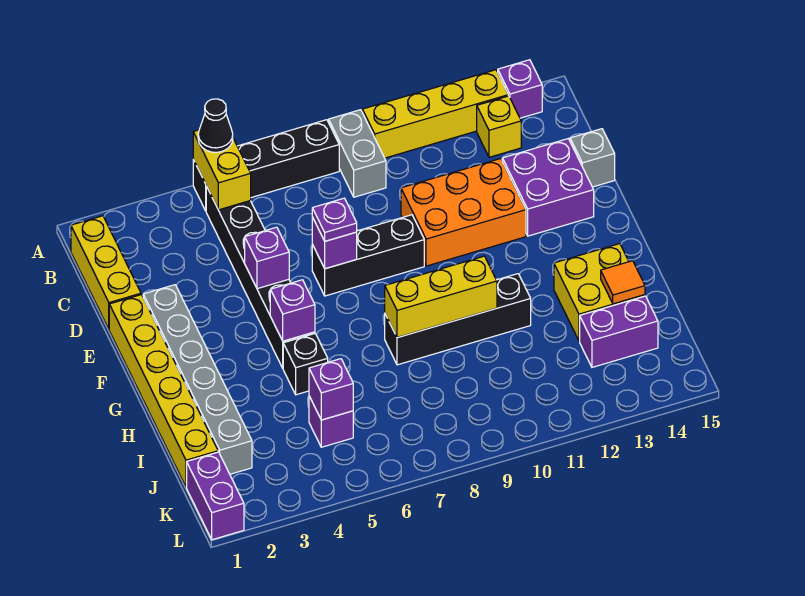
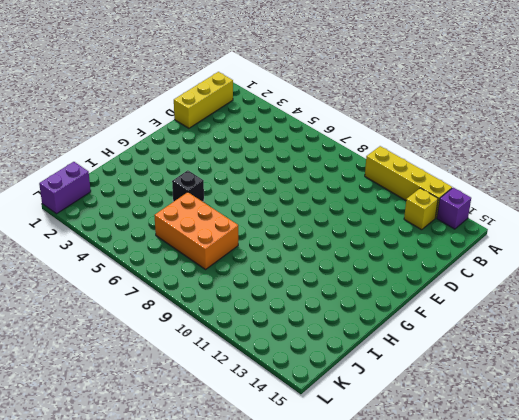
orange brick I6:J8 level 1 -> orange brick D10:E12 level 1
none -> black brick A5:A8 level 1
none -> grey brick A9:B9 level 1
none -> black brick B5:G5 level 1

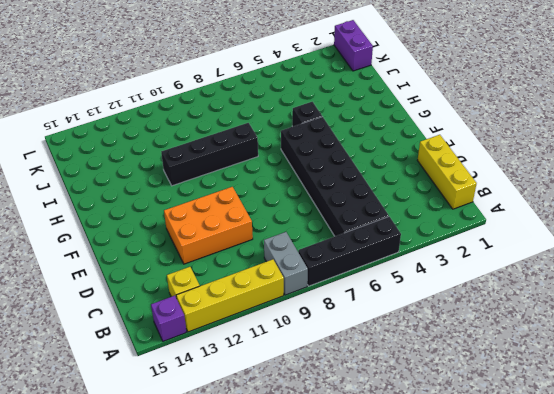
black brick B5:G6 level 1 -> black brick B5:G5 level 1
none -> purple brick D13:E14 level 1
none -> grey brick D15 level 1
none -> yellow brick E1:J1 level 1

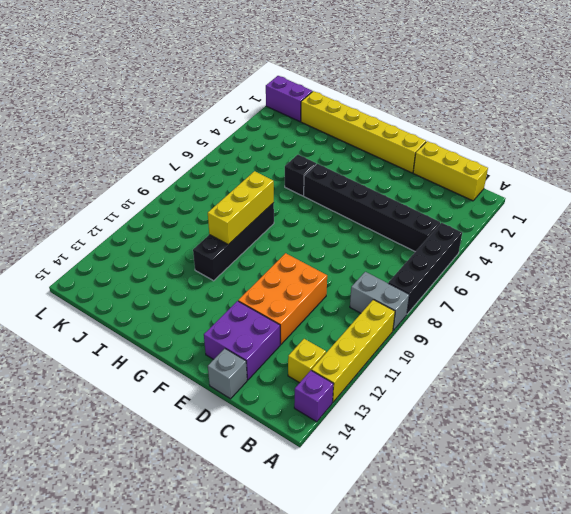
none -> grey brick E2:J2 level 1
none -> black brick E7:E9 level 1
none -> yellow brick H13:I14 level 1

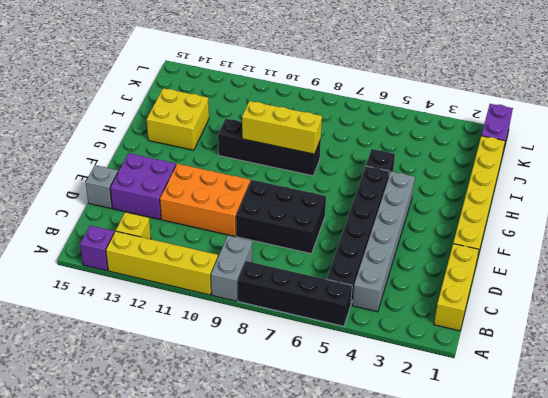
grey brick B4:G4 level 1 -> grey brick E2:J2 level 1
black brick D7:E9 level 1 -> black brick E7:E9 level 1
none -> purple brick J5 level 1
none -> purple brick J13:J14 level 1
none -> yellow brick A5:B5 level 2

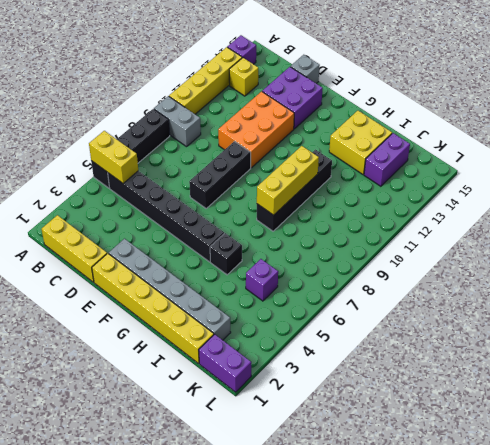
none -> purple brick E5 level 2
none -> purple brick E7 level 2
none -> purple brick G5 level 2

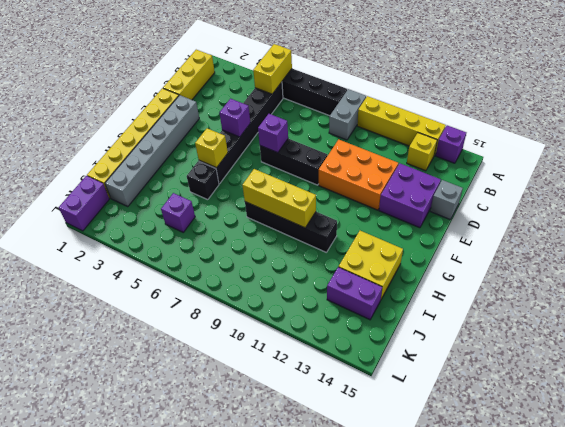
yellow brick G5 level 2 -> purple brick G5 level 2
none -> orange tile I14 level 2
none -> purple brick J5 level 2
none -> black cone A5 level 3

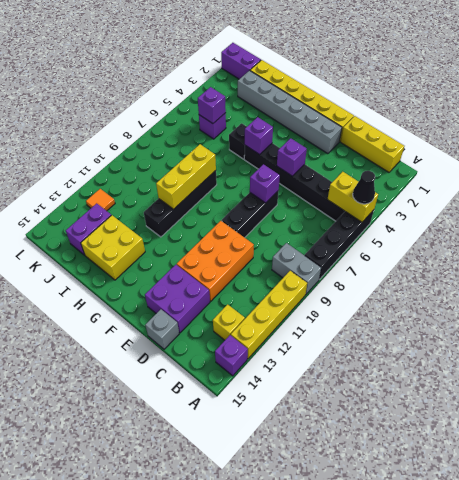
orange tile K12 level 1 -> orange tile I14 level 2
none -> purple plate E7 level 3

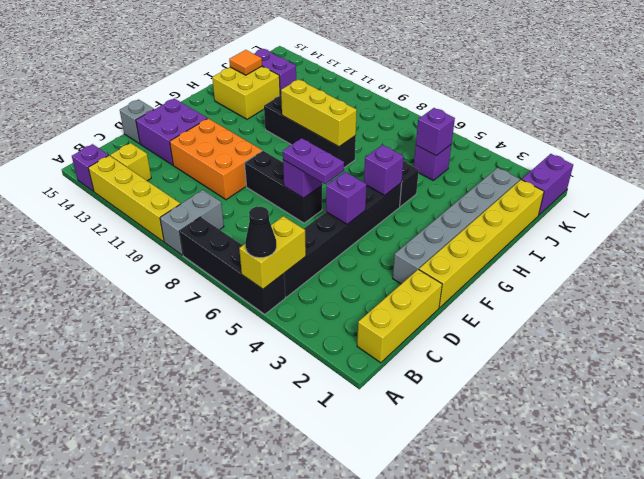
purple plate E6:E7 level 3 -> purple plate E7 level 3

